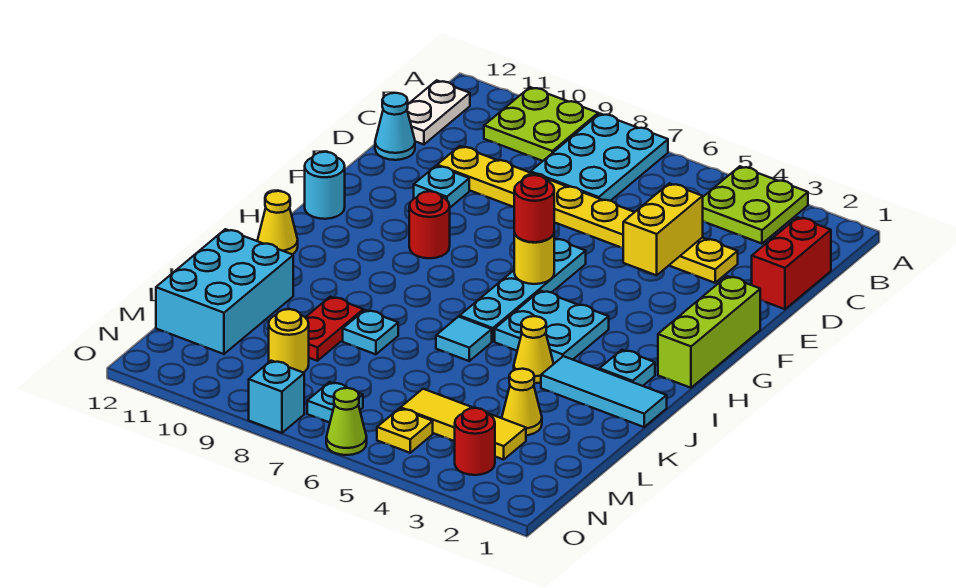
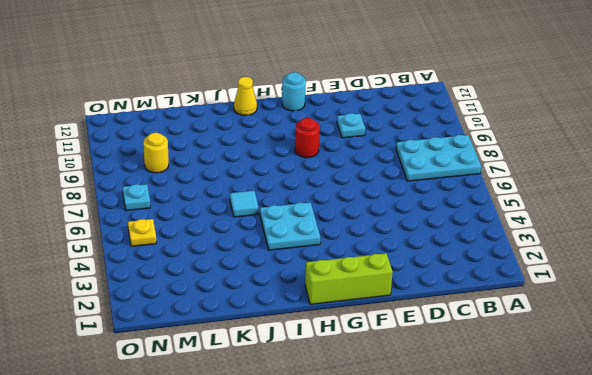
none -> lime plate A3:B4 level 1
none -> lime plate A9:B10 level 1
none -> white plate B12:C12 level 1
none -> red brick C1:D1 level 1

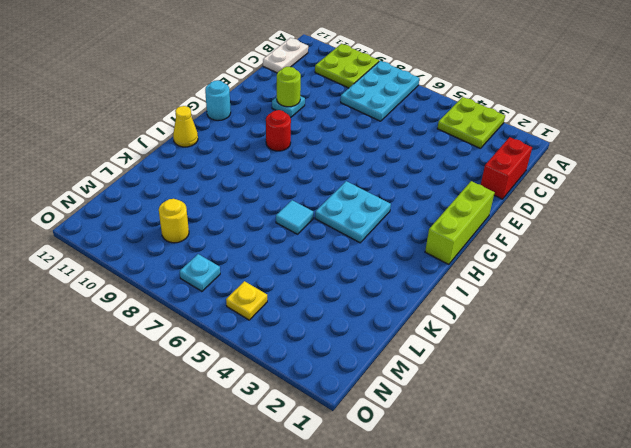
lime round brick E10 level 2 -> none
none -> yellow plate D3:D10 level 1
none -> cyan cone D12 level 1
none -> cyan plate F6:I6 level 1
none -> cyan plate I2 level 1

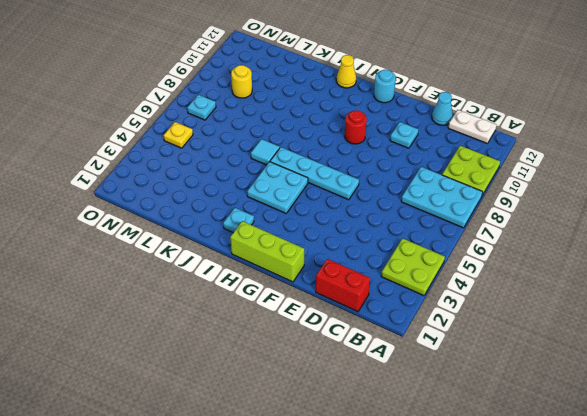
none -> yellow plate D3:D10 level 1
none -> cyan tile J1:J3 level 1
none -> yellow cone J4 level 1
none -> cyan plate K8 level 1

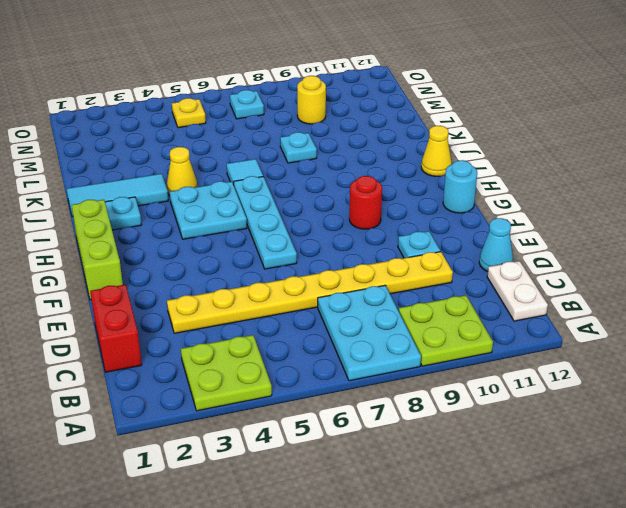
none -> red plate K9:L9 level 1
none -> cyan brick K11:M12 level 1
none -> yellow cone L3 level 1
none -> yellow tile M3:M5 level 1

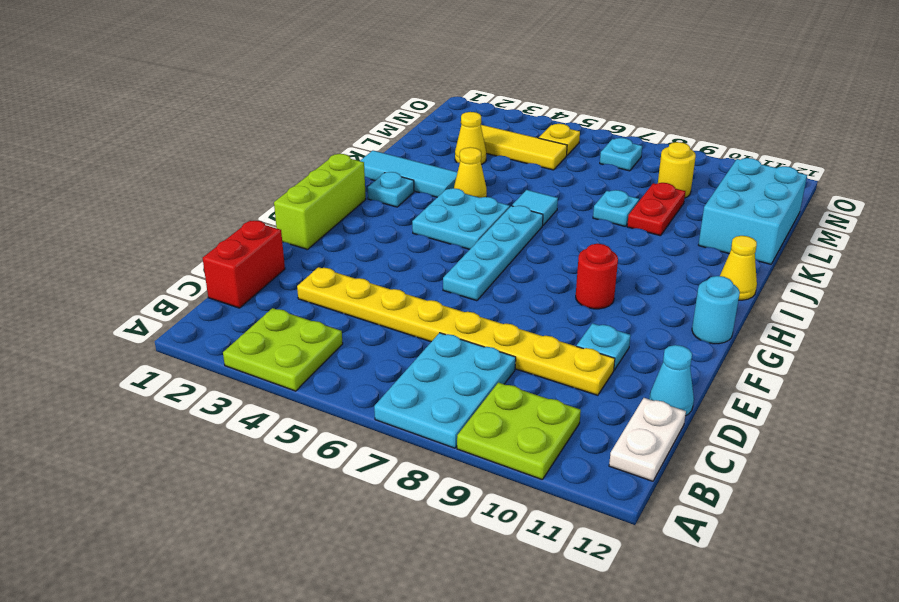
none -> red round brick N3 level 1
none -> lime cone O6 level 1
none -> cyan brick O8 level 1
none -> yellow brick D4:E4 level 2

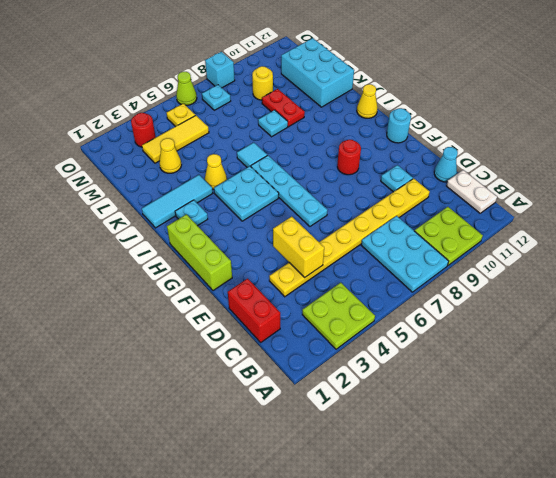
none -> yellow round brick G6 level 2
none -> red round brick G6 level 3

